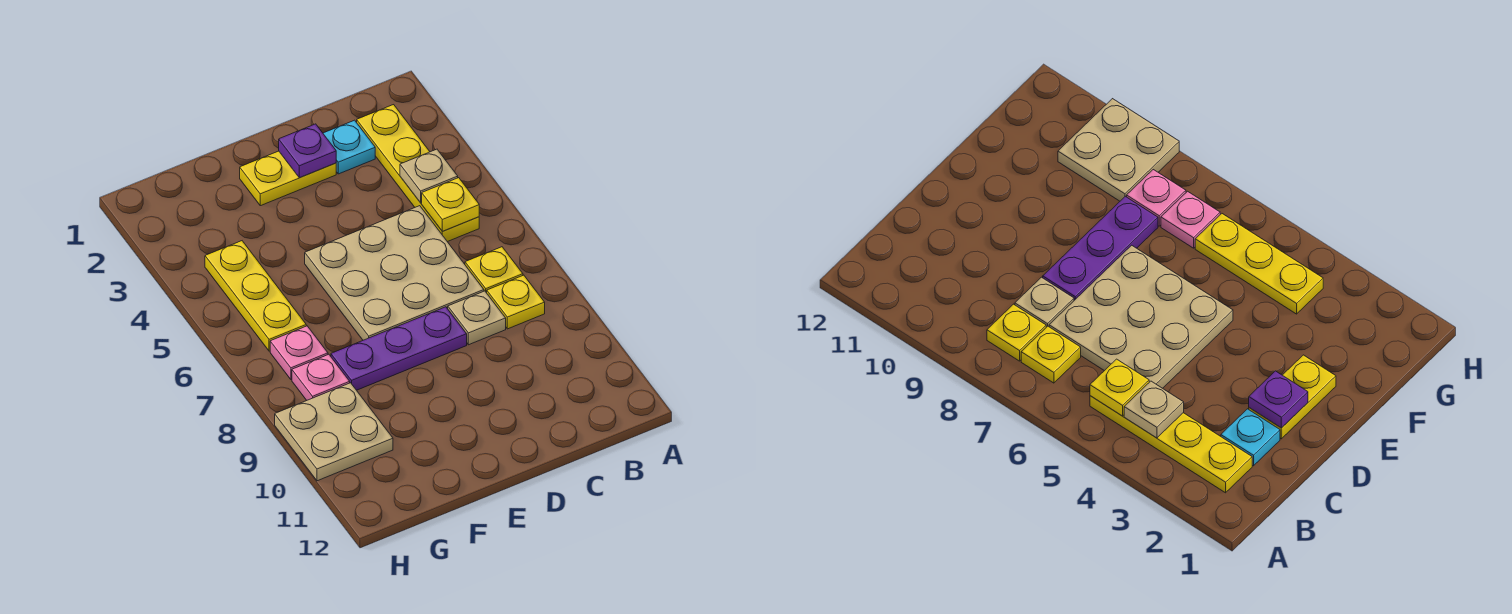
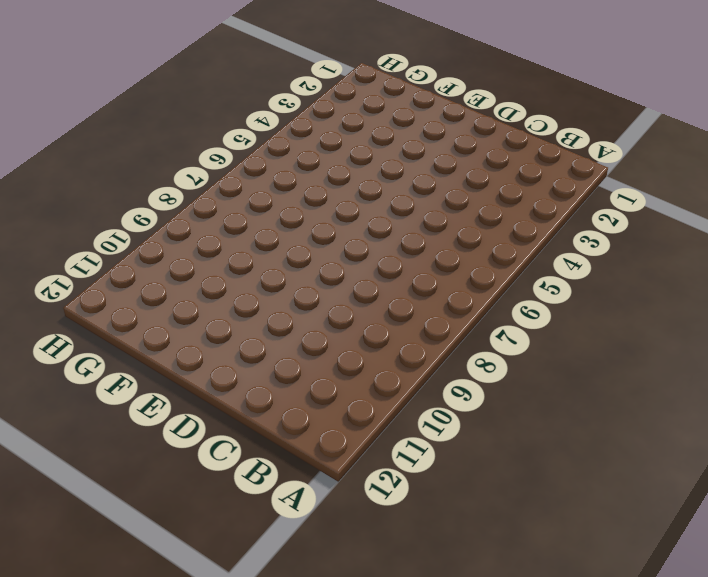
none -> yellow plate B2:B5 level 1
none -> yellow plate B7 level 1
none -> yellow plate B8 level 1

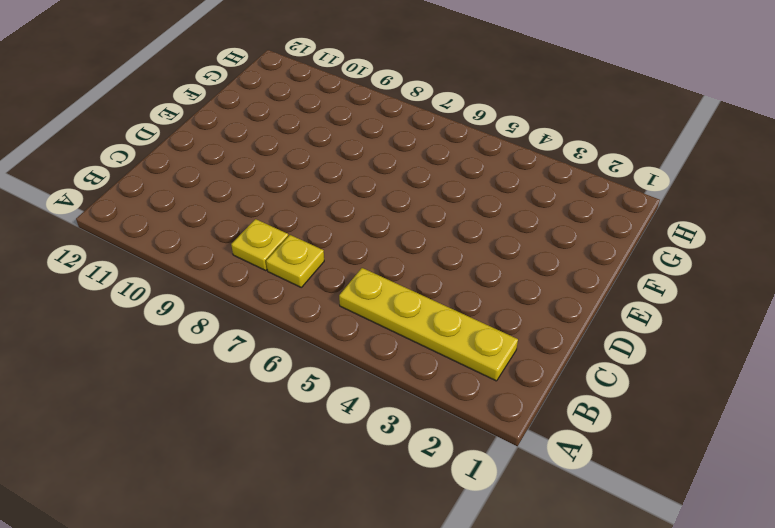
none -> cyan plate C2 level 1
none -> tan plate C5:E7 level 1
none -> tan plate C8 level 1

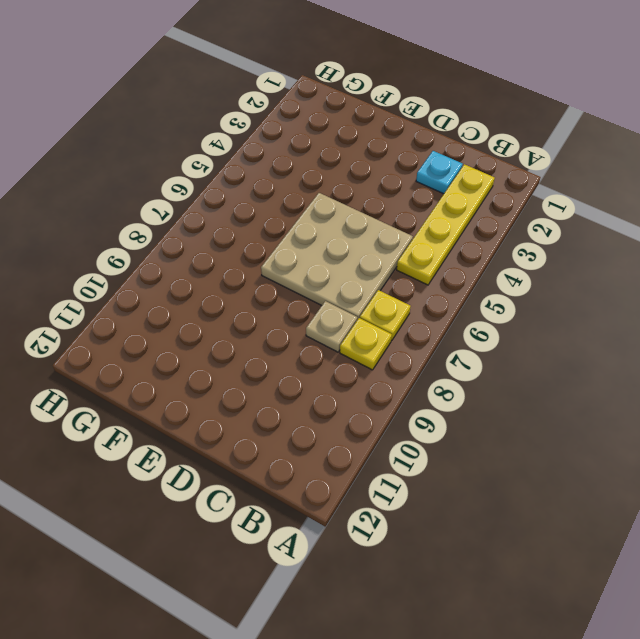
none -> yellow plate D2:E2 level 1
none -> purple plate D8:F8 level 1
none -> yellow plate G4:G6 level 1

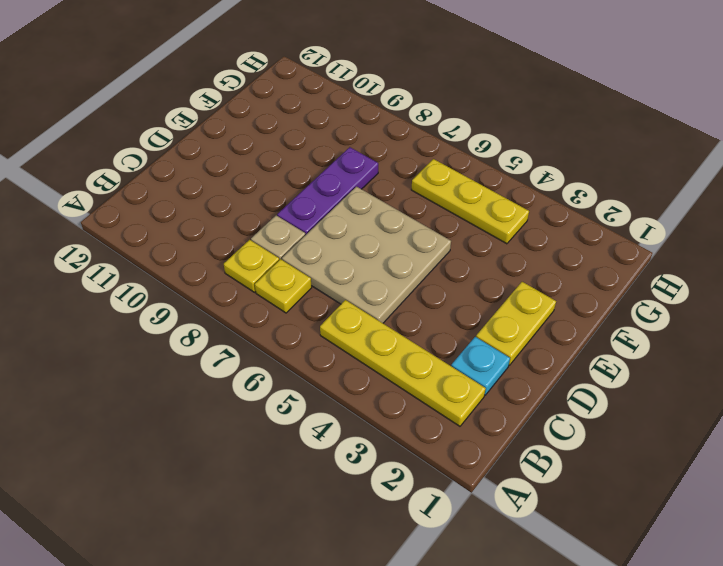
none -> pink plate G7 level 1
none -> pink plate G8 level 1
none -> tan plate G9:H10 level 1

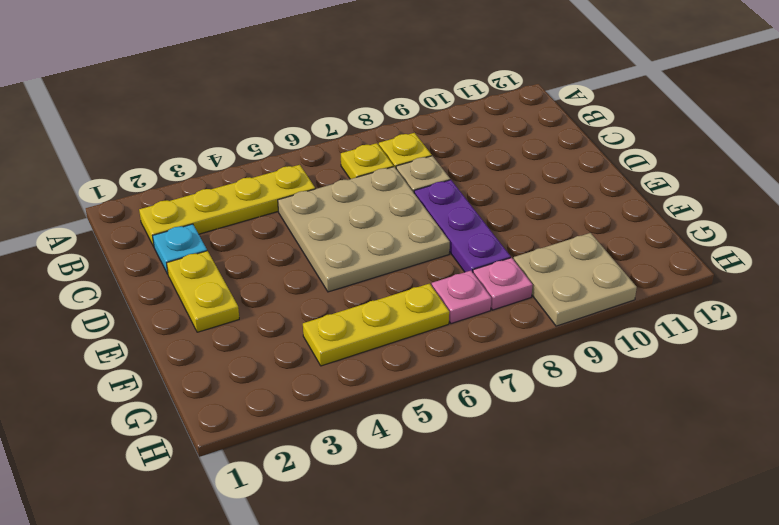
none -> tan plate B4 level 2
none -> yellow plate B5 level 2
none -> purple plate D2 level 2

